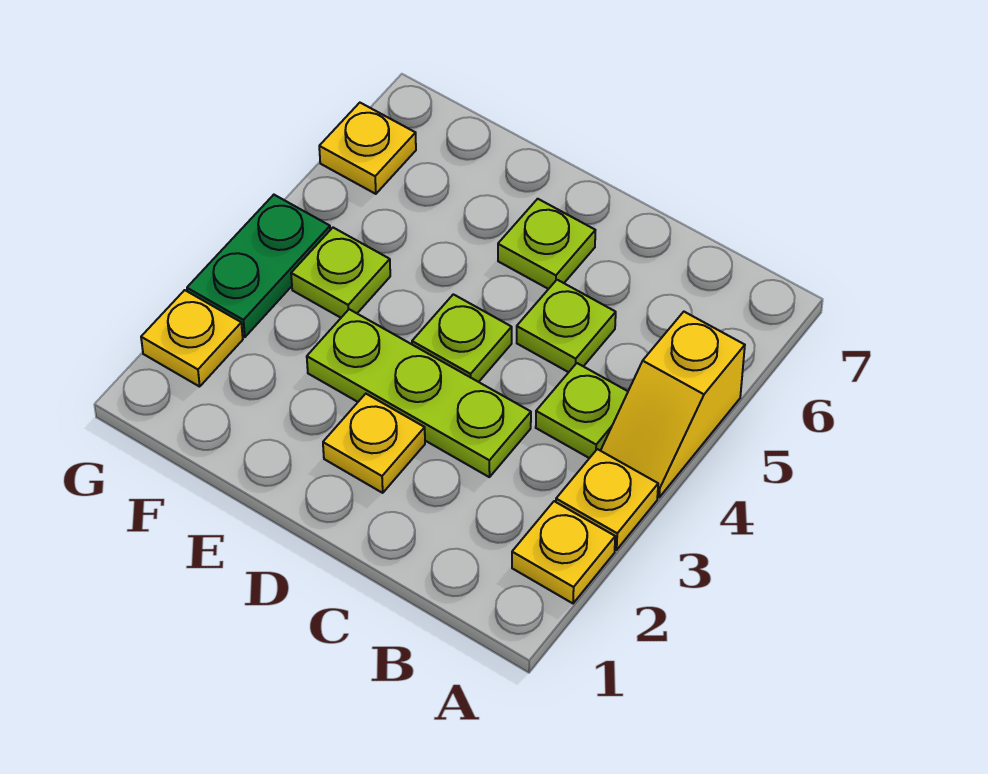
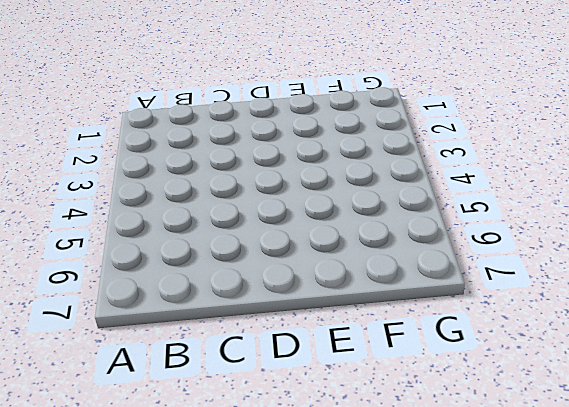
none -> yellow plate A2 level 1
none -> yellow plate A3 level 1
none -> yellow slope A4:A5 level 1 top 5

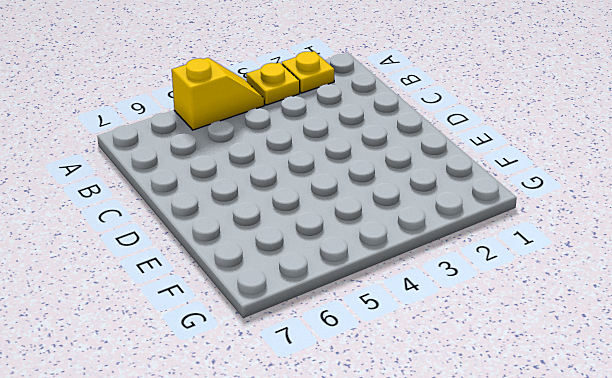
none -> lime plate B4 level 1
none -> lime plate C3:E3 level 1
none -> lime plate C5 level 1

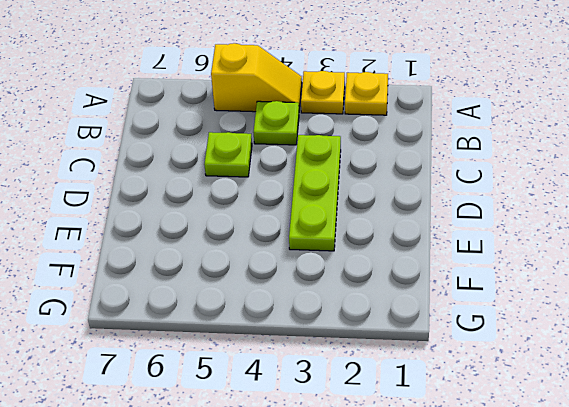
none -> yellow plate D2 level 1
none -> lime plate D4 level 1
none -> lime plate D6 level 1

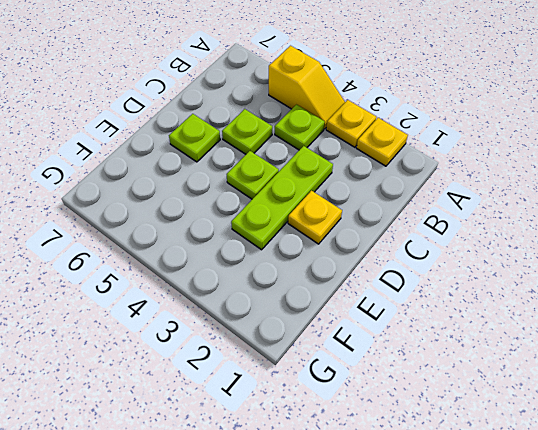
none -> lime plate F4 level 1
none -> yellow plate G2 level 1
none -> green plate G3:G4 level 1

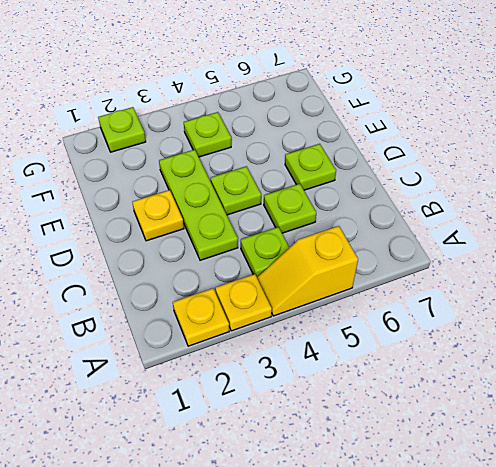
lime plate G2 level 1 -> yellow plate G2 level 1
none -> green plate G3:G4 level 1
none -> yellow plate G6 level 1

